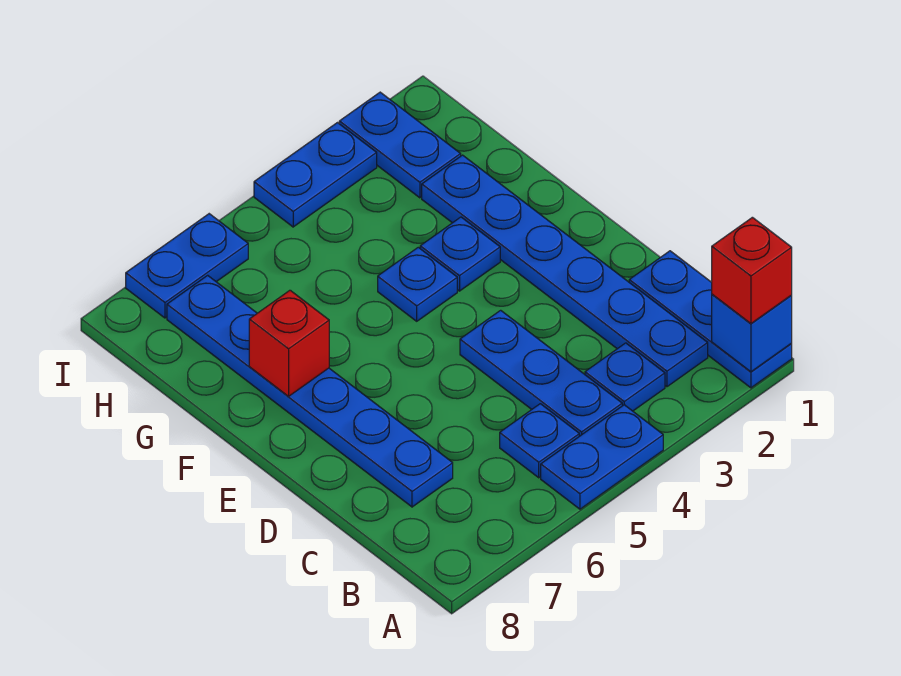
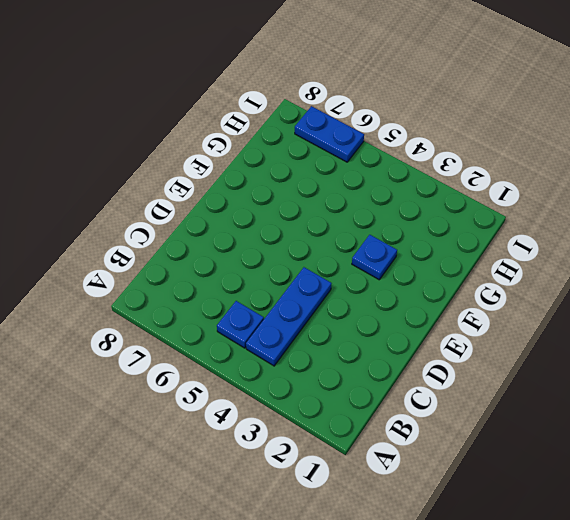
none -> blue plate A1:C1 level 1
none -> blue plate A4:A5 level 1
none -> blue plate B2:G2 level 1

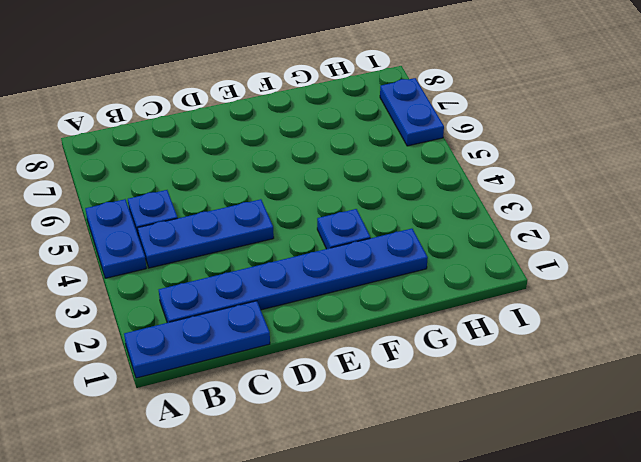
none -> blue plate B3 level 1
none -> blue plate C7:H7 level 1
none -> blue plate F4 level 1

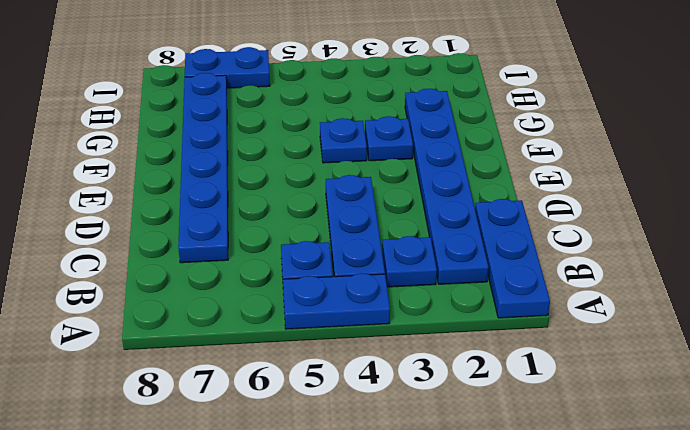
none -> blue plate H2:I2 level 1
none -> blue plate I3:I4 level 1
none -> blue brick A1 level 2

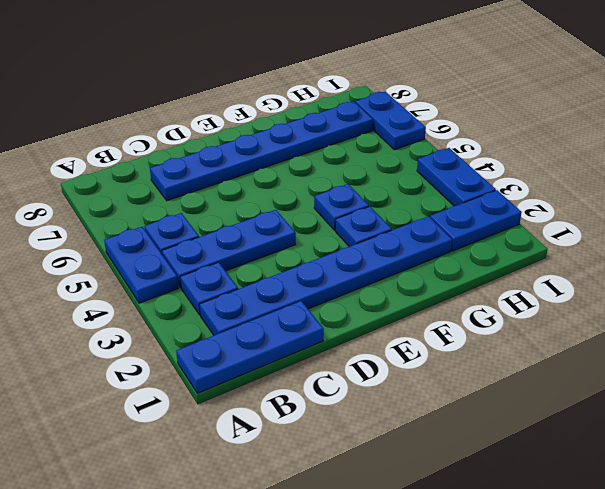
none -> blue brick A1 level 2
none -> red brick F7 level 2
none -> red brick A1 level 3

